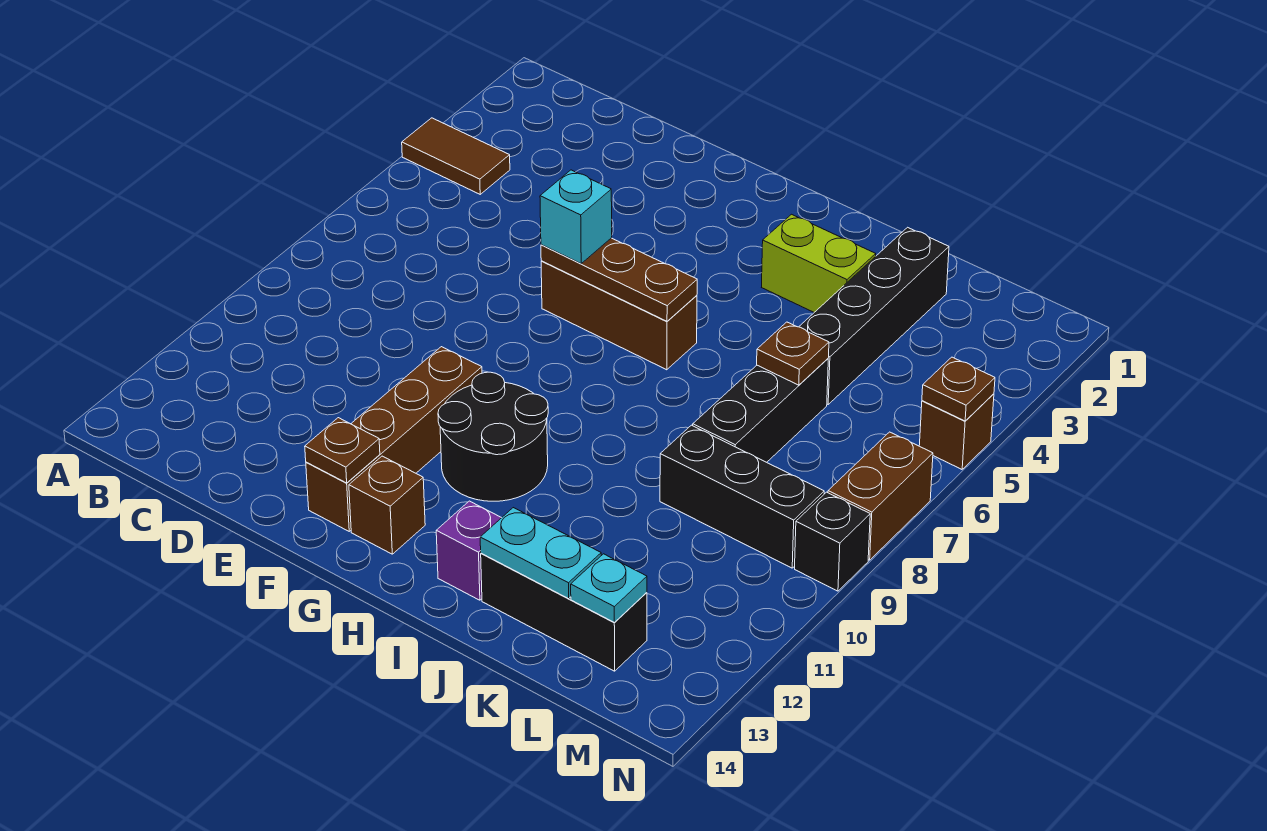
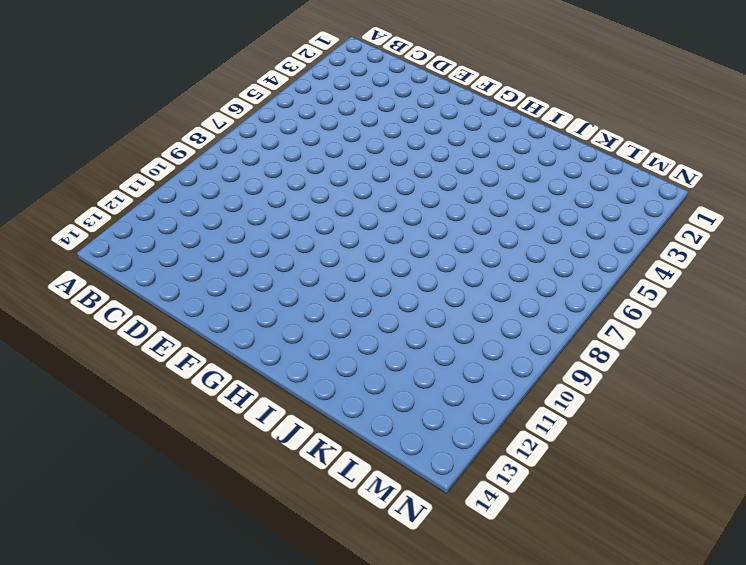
none -> brown tile A4:B4 level 1
none -> brown brick F6:H6 level 1
none -> brown brick F10:F13 level 1

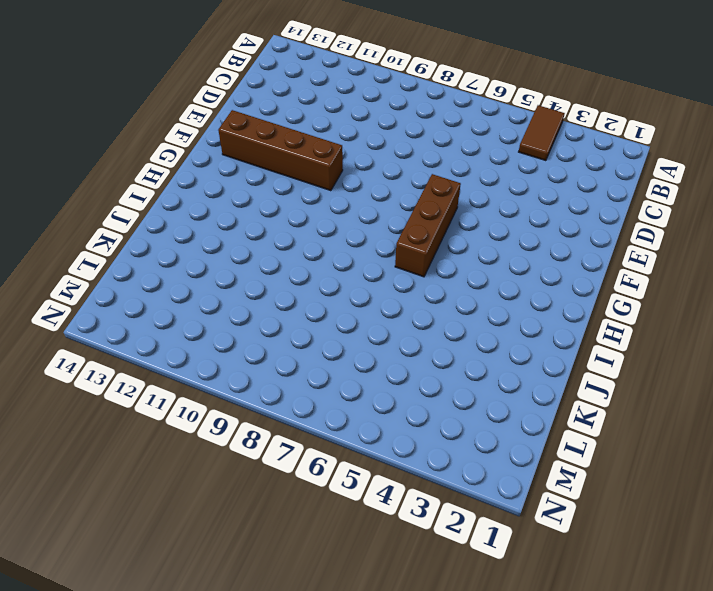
none -> black round brick G10:H11 level 1
none -> brown brick G13 level 1
none -> lime brick I3:J3 level 1

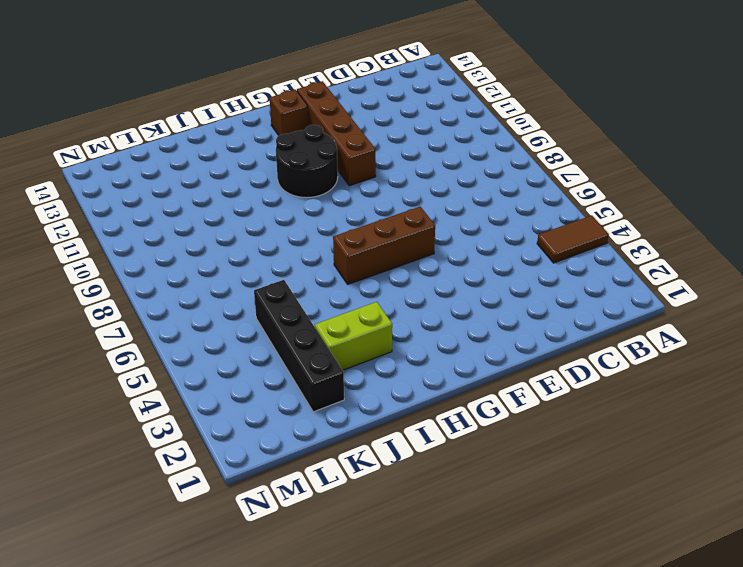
none -> purple brick I13 level 1
none -> black brick J13:L13 level 1
none -> black brick K6:K8 level 1

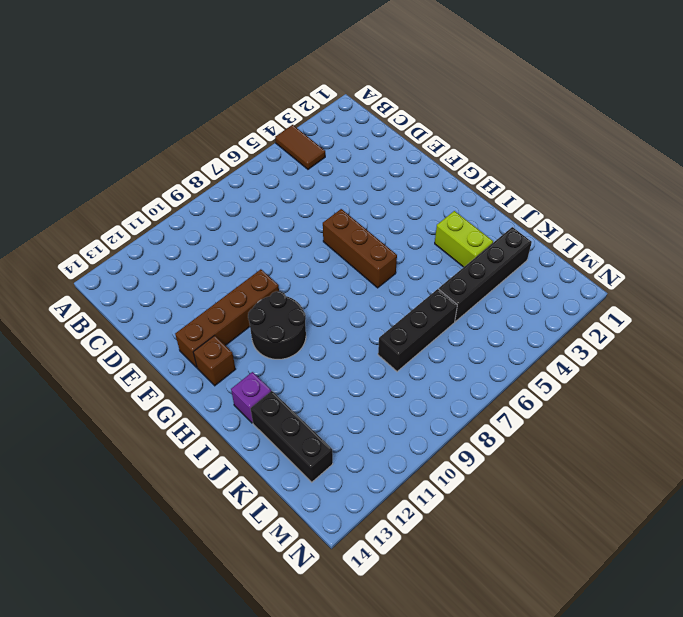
none -> black brick K9:M9 level 1
none -> brown brick N5 level 1
none -> brown brick N7:N8 level 1

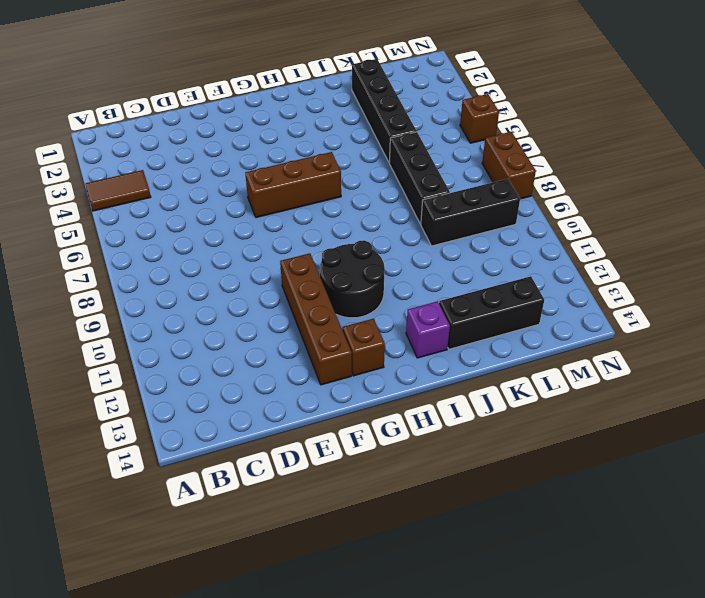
none -> lime brick I3:J3 level 1
none -> black brick N9 level 1
none -> brown plate F6:H6 level 2

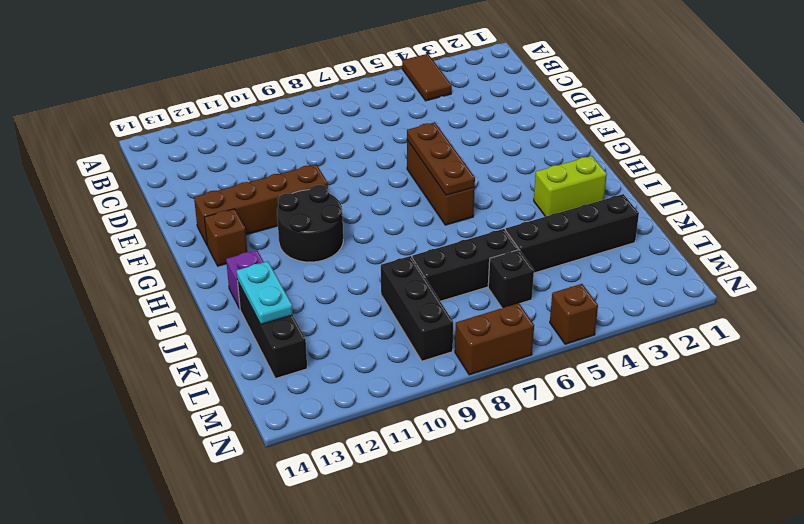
lime brick I2:I3 level 1 -> lime brick I3:J3 level 1
black brick L6 level 1 -> black brick N9 level 1
none -> brown plate F13 level 2
none -> brown plate K6 level 2
none -> cyan plate L13 level 2

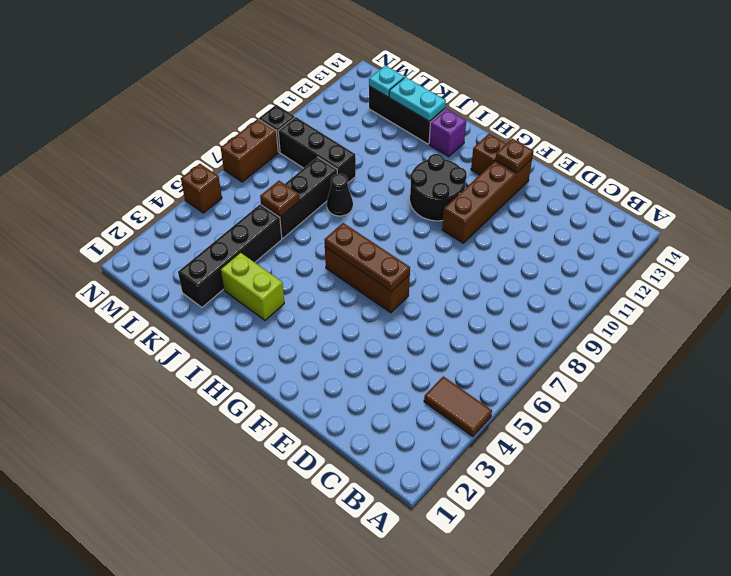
black cone J8 level 1 -> none
none -> brown plate N5 level 2
none -> cyan brick F6 level 3

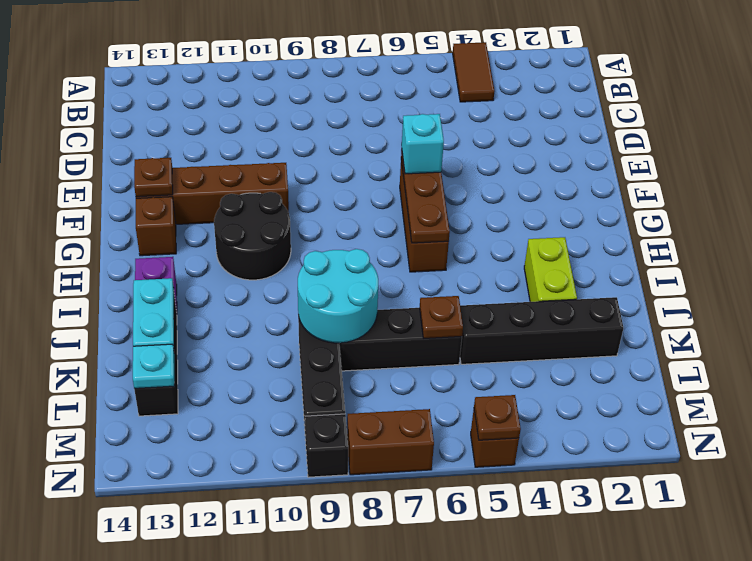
cyan round brick J8:K9 level 2 -> none

